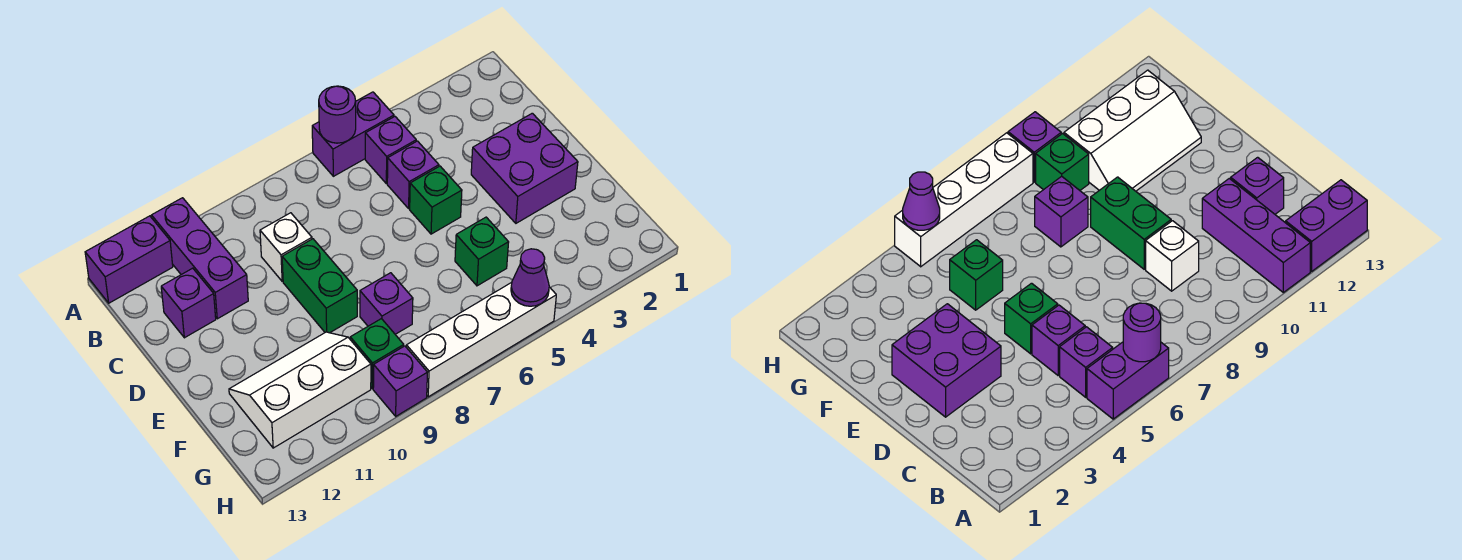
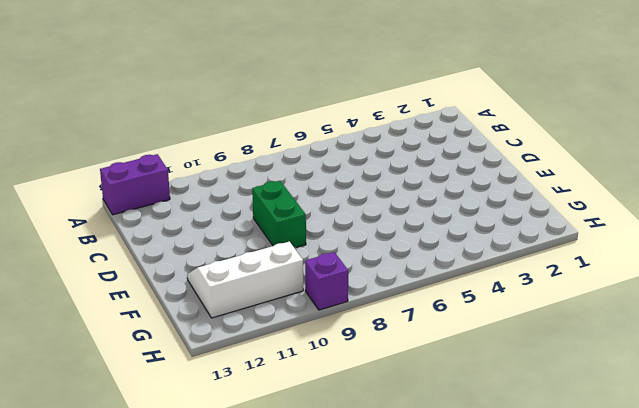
none -> purple brick A5:A6 level 1
none -> purple brick A11:C11 level 1
none -> purple brick B5 level 1

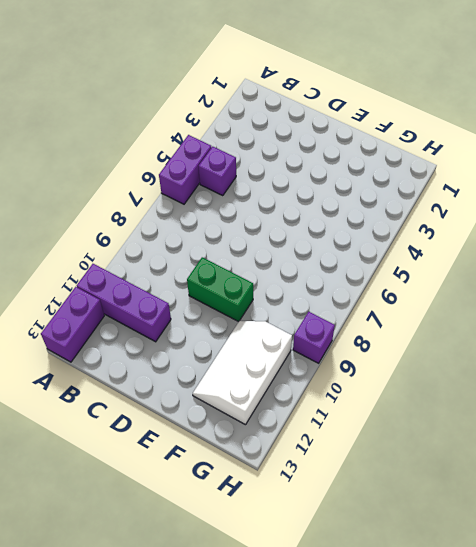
none -> purple brick C5 level 1
none -> white brick C9 level 1
none -> purple brick C12 level 1

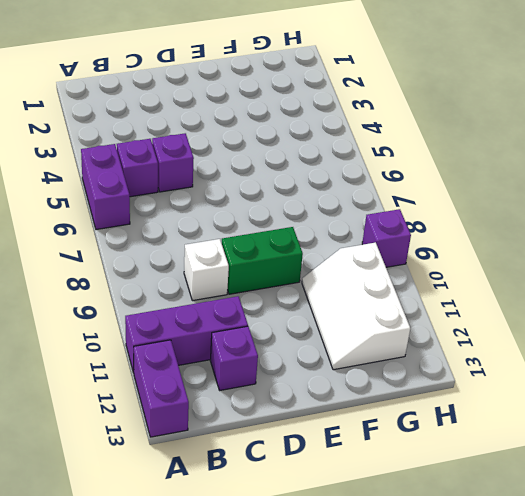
none -> purple brick D2:E3 level 1
none -> green brick D5 level 1
none -> green brick F5 level 1

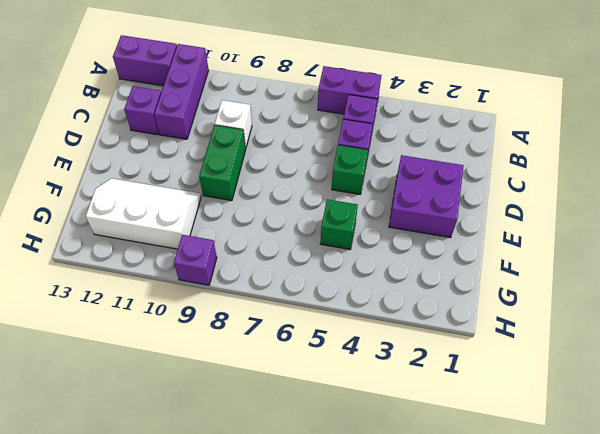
none -> purple brick F8 level 1
none -> green brick G9 level 1
none -> white brick H5:H8 level 1

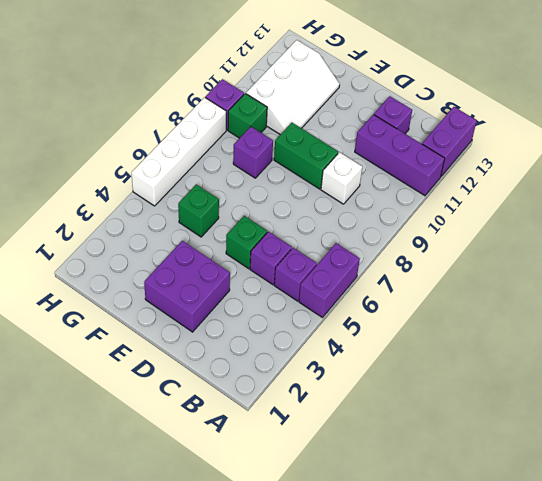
none -> purple round brick A6 level 2
none -> purple cone H5 level 2

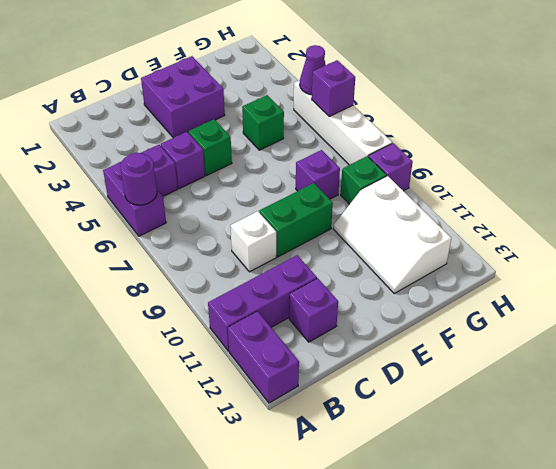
purple brick H6 level 2 -> none

